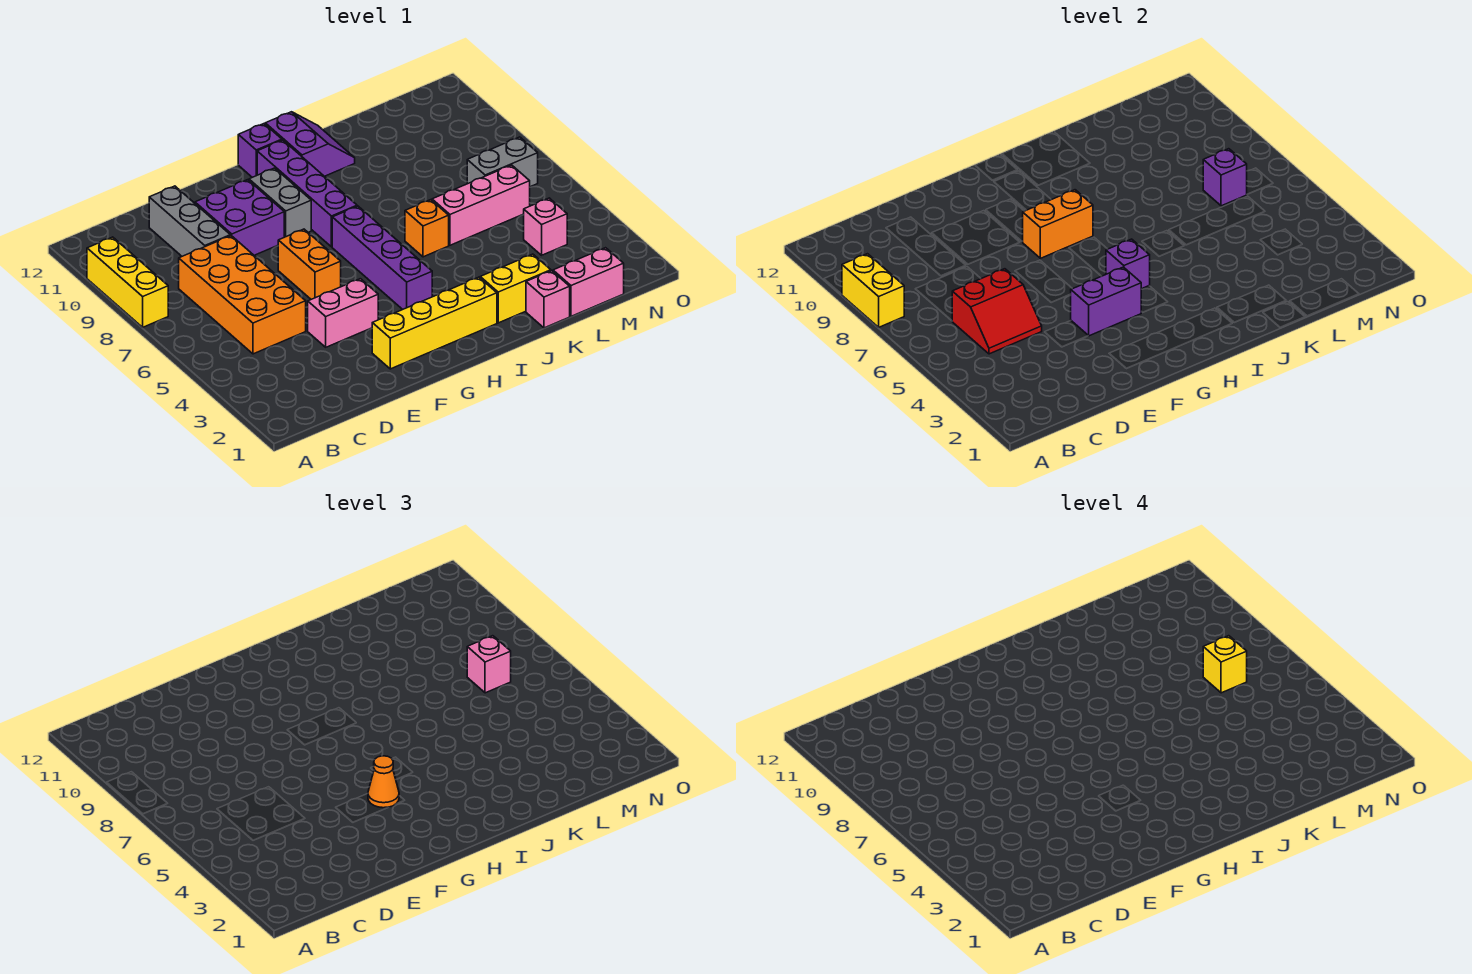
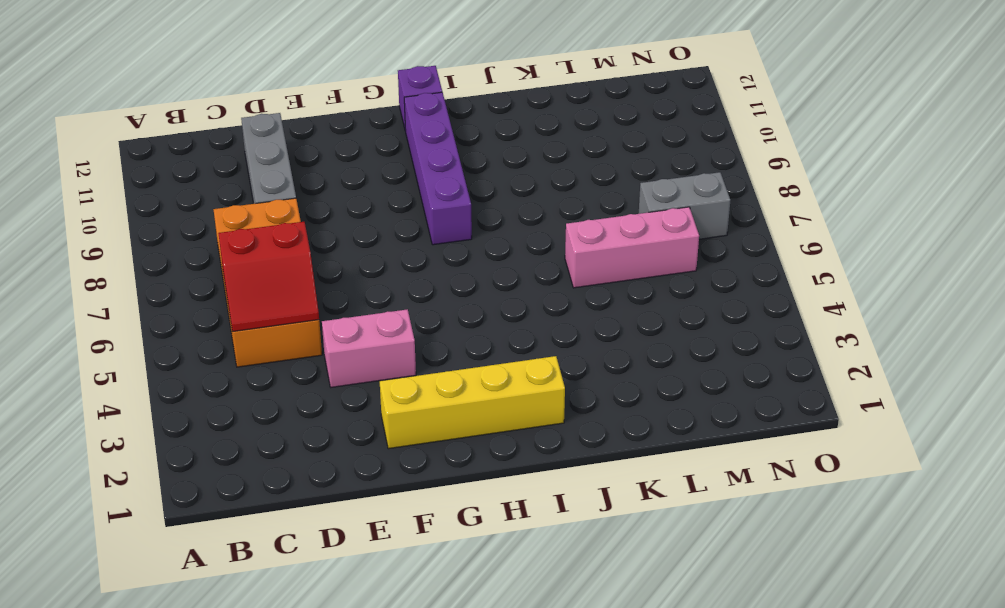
none -> yellow brick A8:A10 level 1
none -> purple brick E9:F10 level 1
none -> orange brick F6:F7 level 1

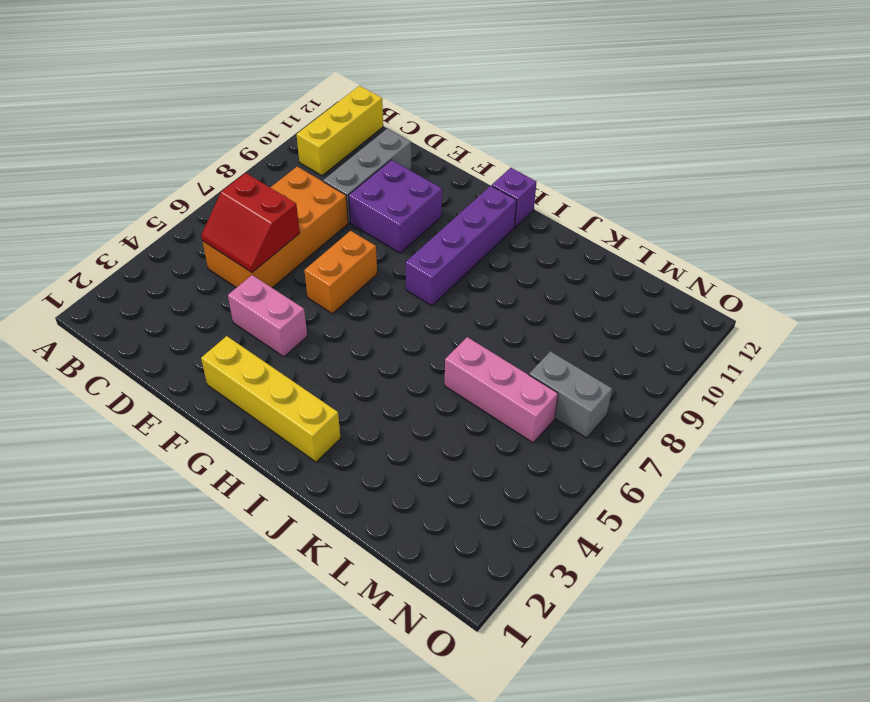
yellow brick B10:B12 level 1 -> yellow brick A8:A10 level 1
none -> grey brick G9:G10 level 1
none -> purple brick H4:H7 level 1
none -> purple slope I11:J12 level 1 top I

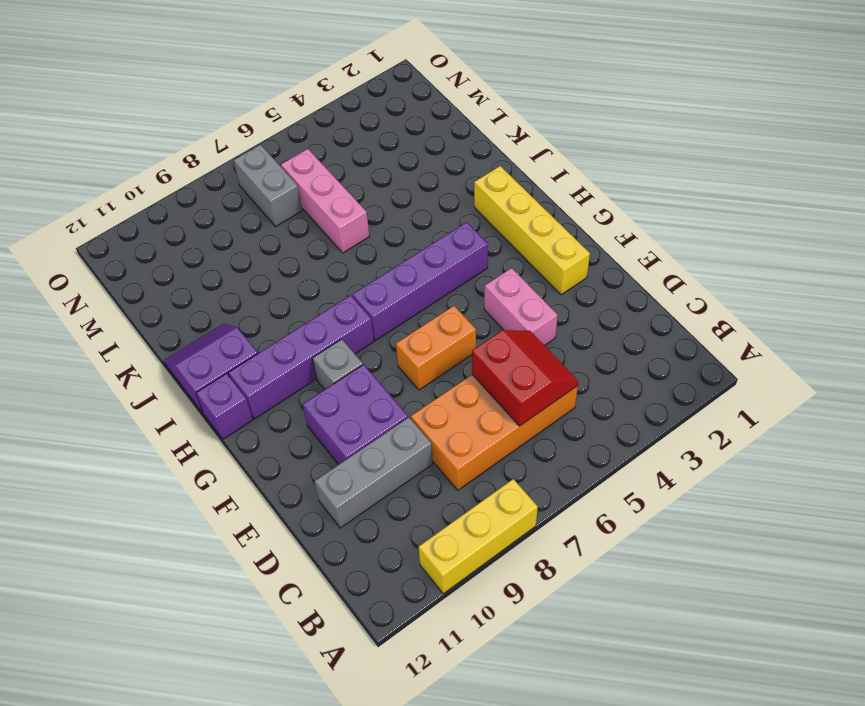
grey brick G9 level 1 -> grey brick G9:G10 level 1
none -> yellow brick J2:K2 level 1
none -> orange brick J6 level 1
none -> pink brick K1 level 1

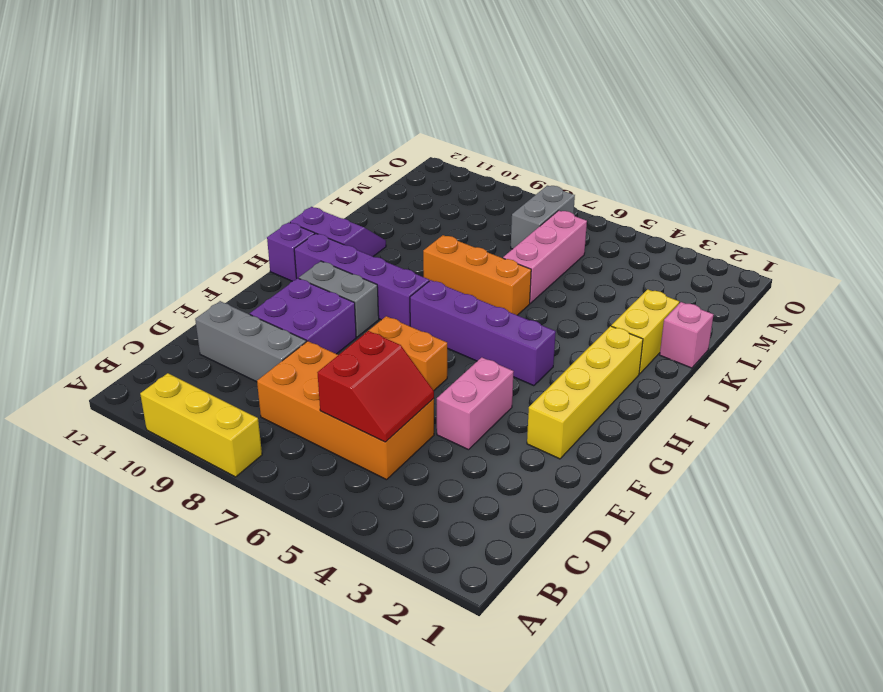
orange brick J6:J8 level 1 -> orange brick J6 level 1
none -> pink brick L1:M1 level 1
none -> pink brick M4 level 1
none -> yellow brick A8:A9 level 2

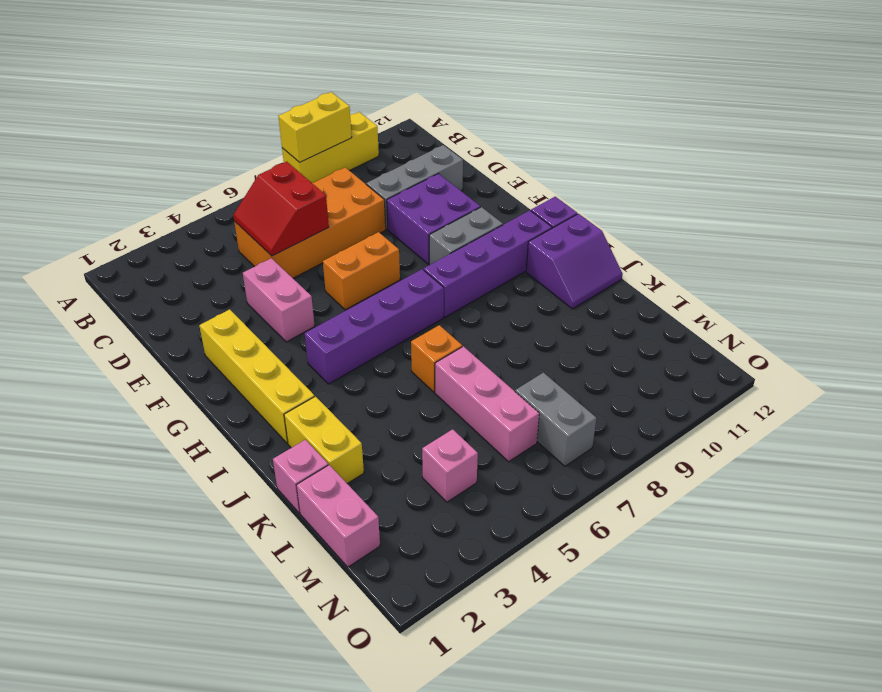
none -> purple brick F4:G4 level 2
none -> orange brick G8:H8 level 2
none -> purple brick H5 level 2

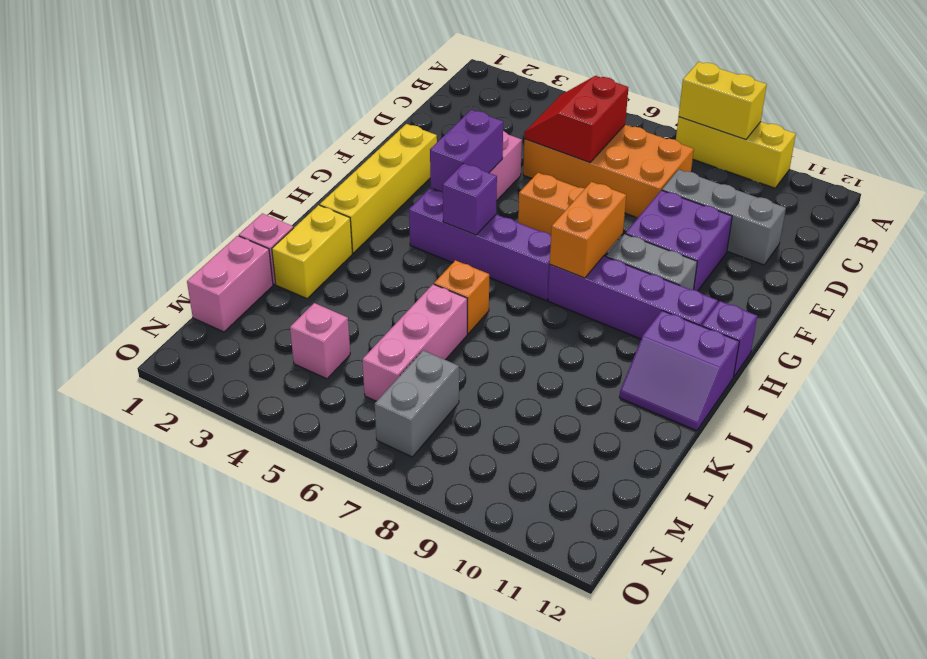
none -> purple brick M7 level 2
none -> orange cone G4 level 3
none -> pink brick M7 level 3

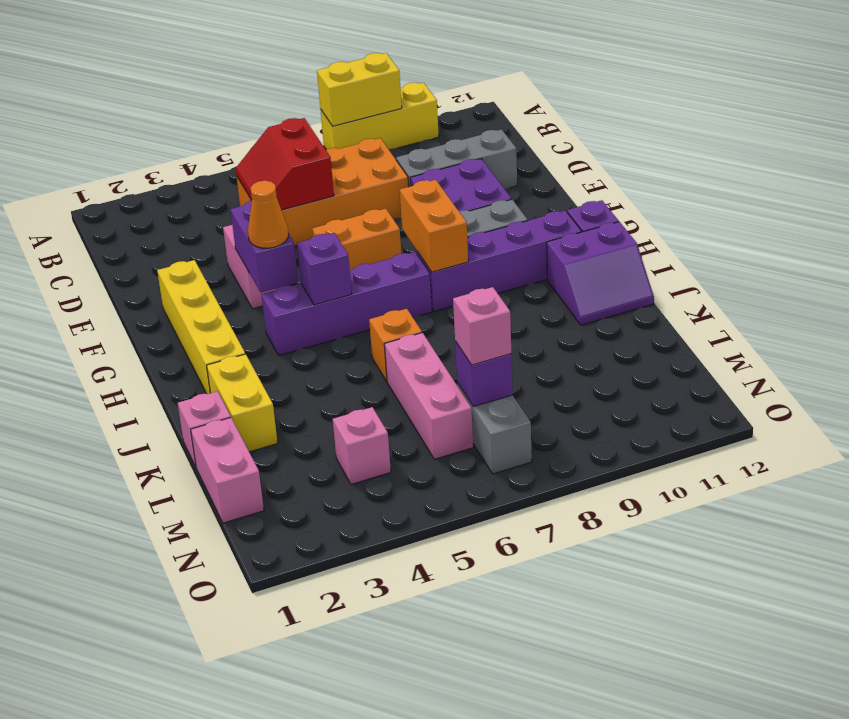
none -> yellow brick M7 level 4

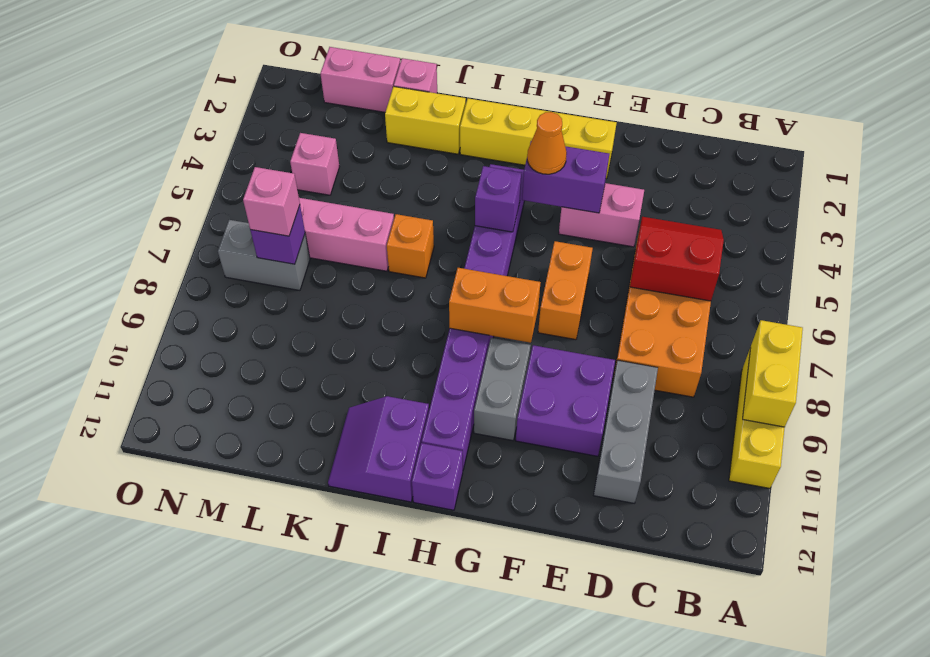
none -> yellow brick M7 level 4

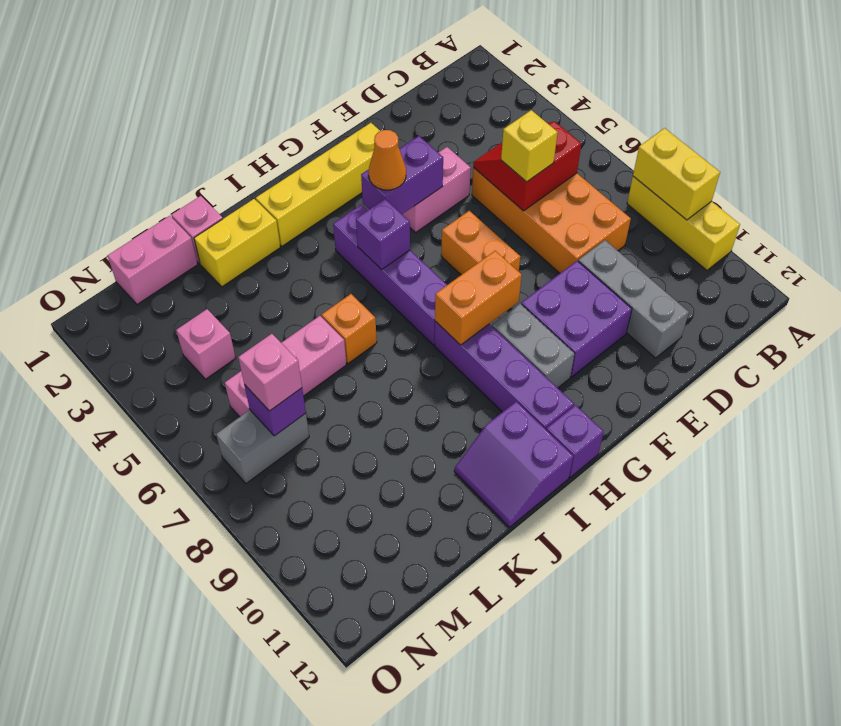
yellow brick D6 level 3 -> yellow brick M7 level 4

